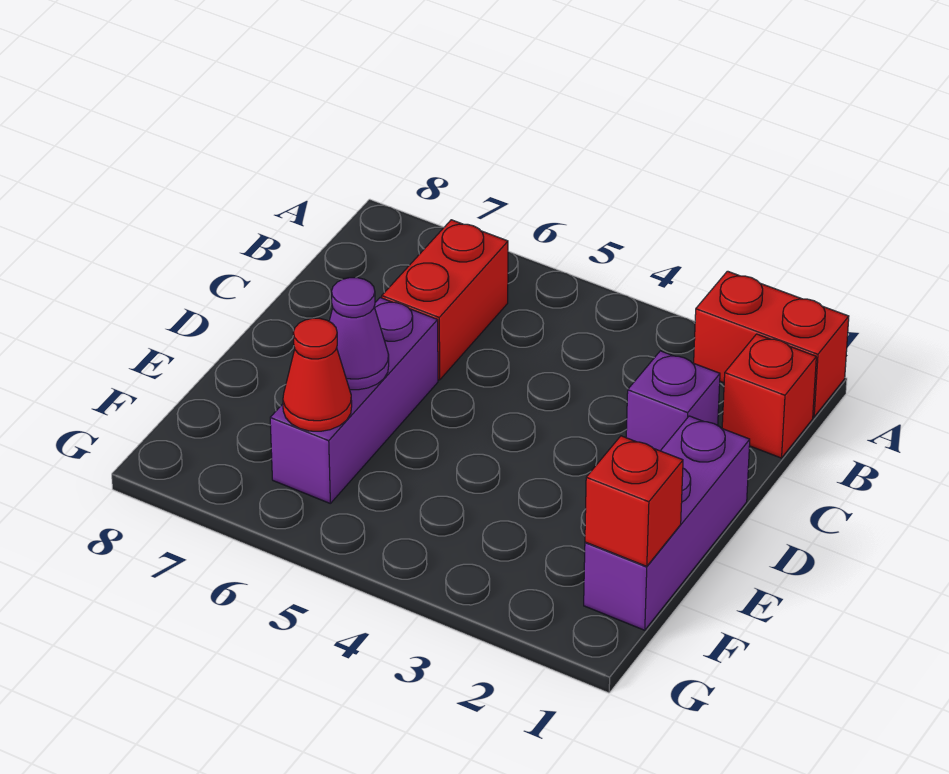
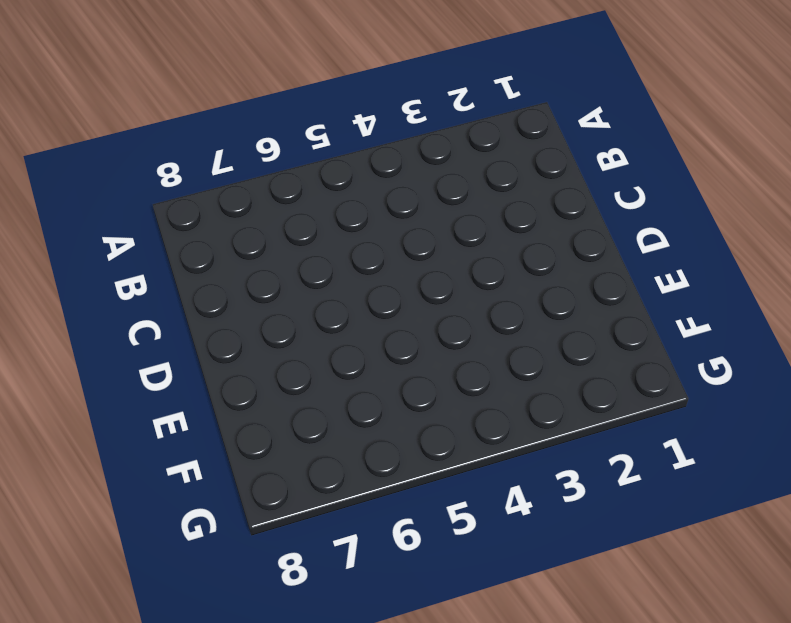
none -> red brick A1:A2 level 1
none -> red brick B1 level 1

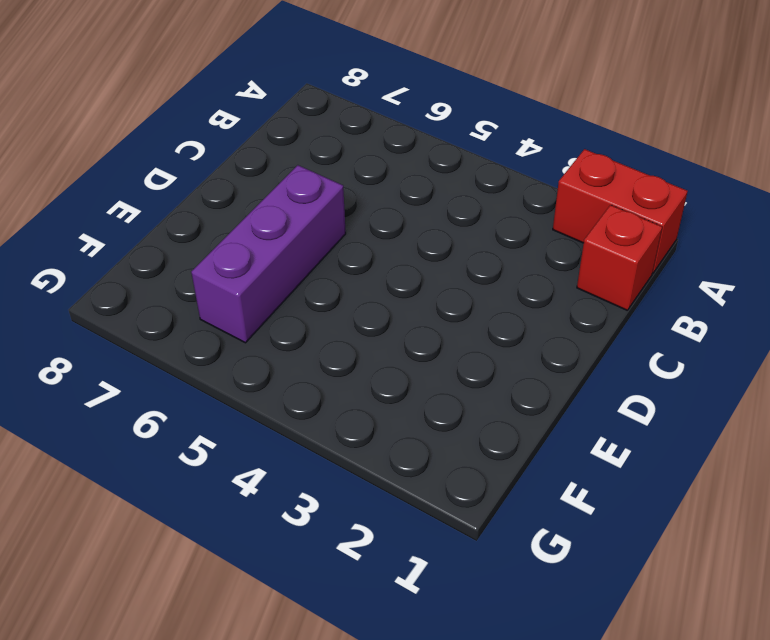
none -> red brick B6:C6 level 1
none -> purple brick C2 level 1

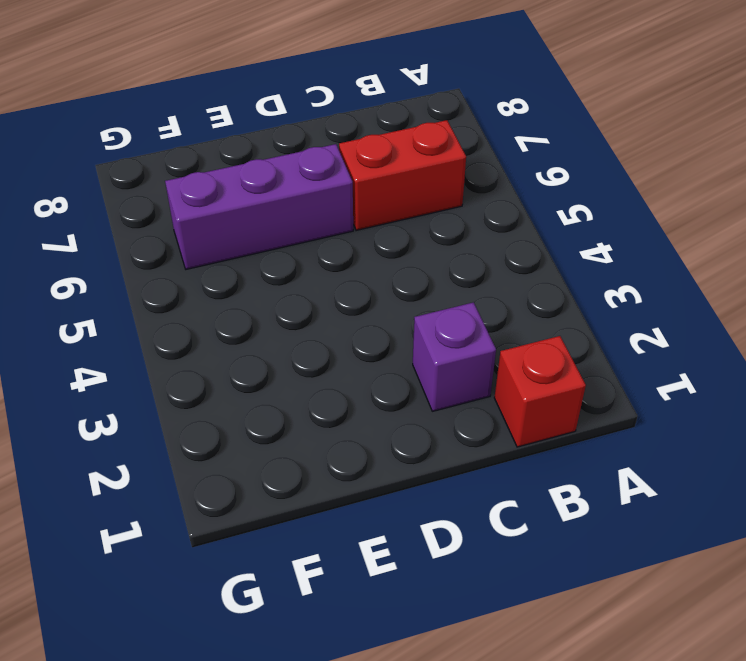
none -> red brick A1:A2 level 1
none -> purple brick D1:F1 level 1

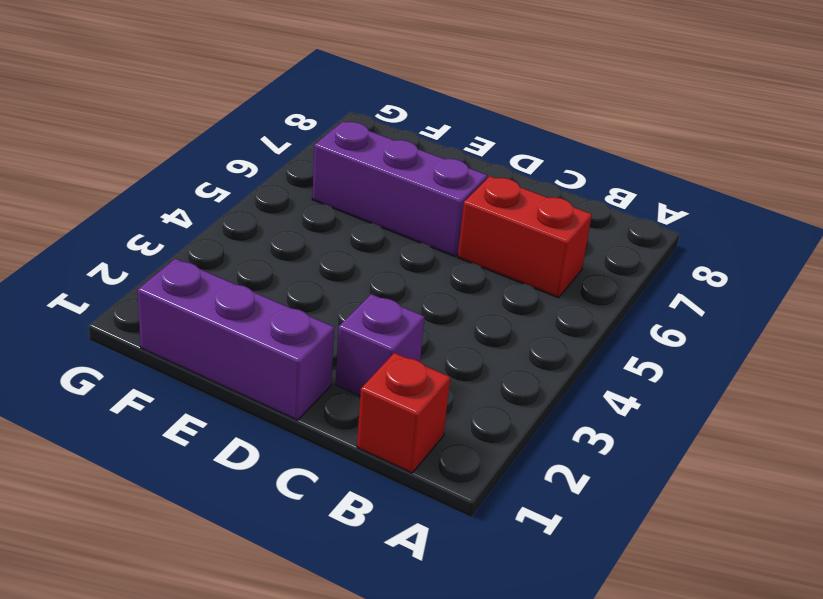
none -> red brick A1:A2 level 1
none -> purple cone E6 level 2

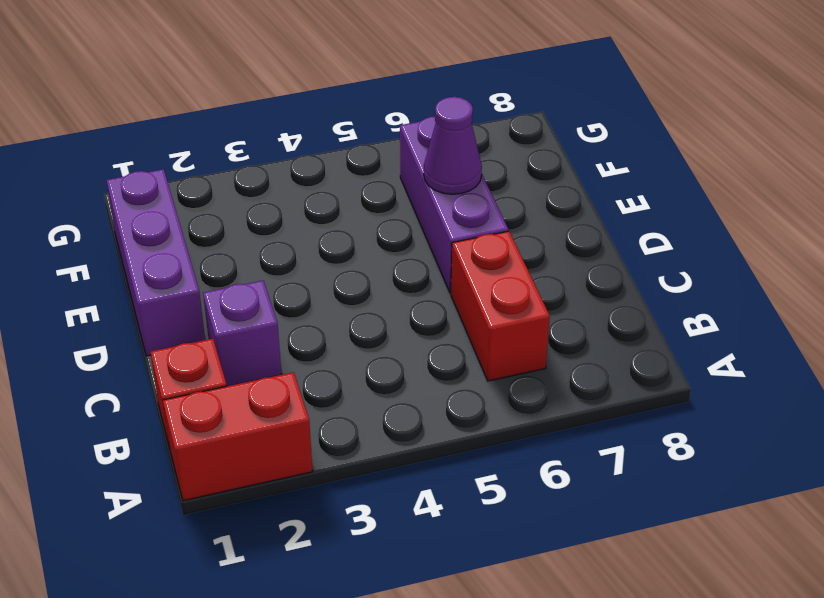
none -> red brick F1 level 2
none -> red cone F6 level 2

